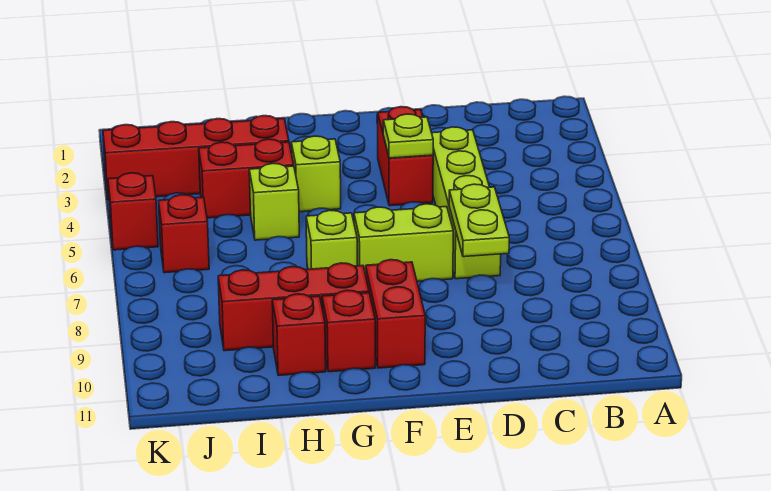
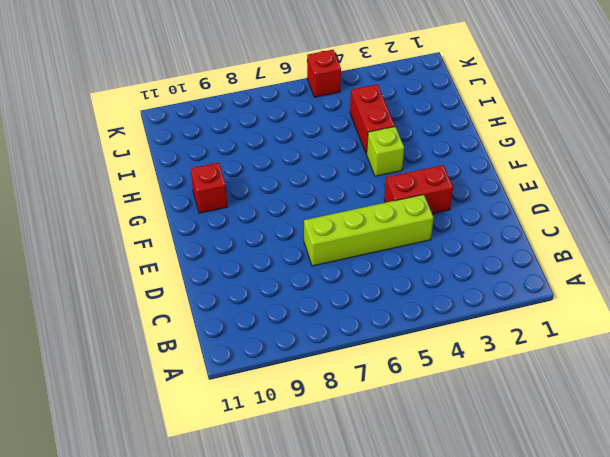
none -> lime brick E7:F7 level 1
none -> red brick F9:F10 level 1
none -> lime brick G7 level 1

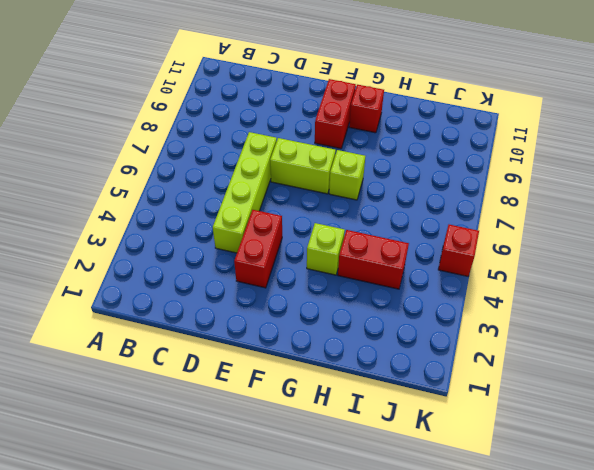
none -> red brick G9:I9 level 1
none -> red brick H3:K3 level 1
none -> lime brick H5 level 1

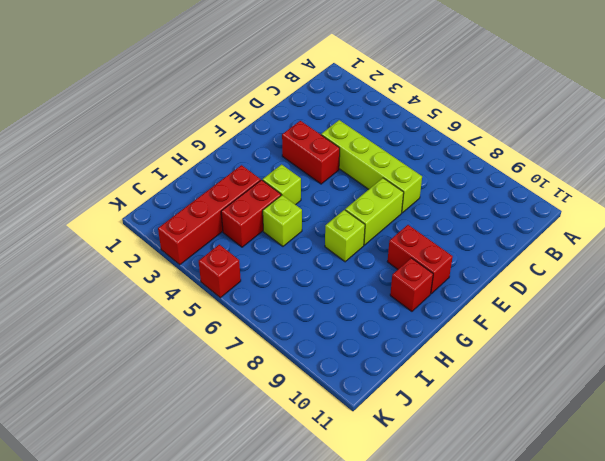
none -> red brick G9:I9 level 1
none -> red brick H10 level 1
none -> red brick J6 level 1

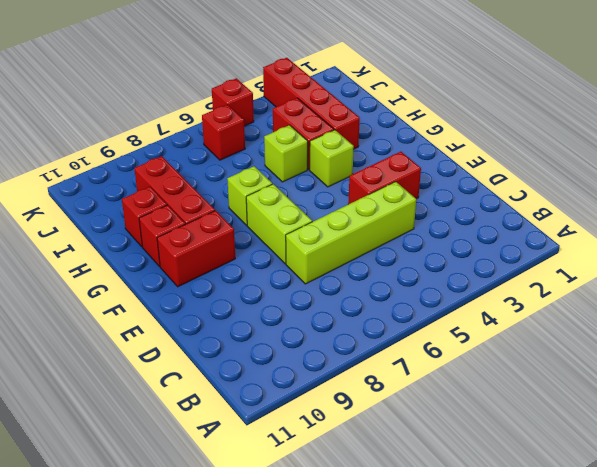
none -> lime plate D7:D8 level 2
none -> lime plate E4 level 2

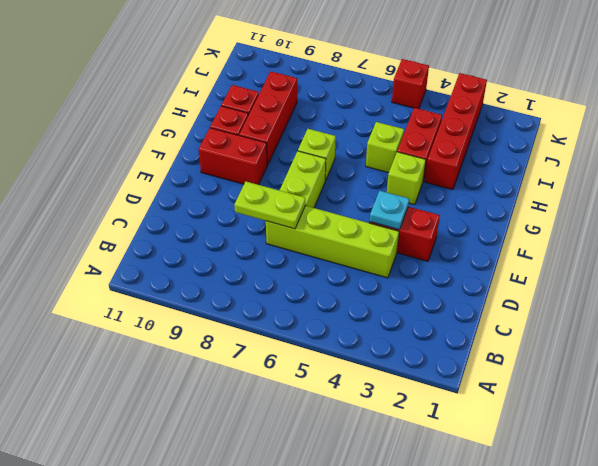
cyan plate E4 level 2 -> lime plate E4 level 2
none -> red brick J6 level 1

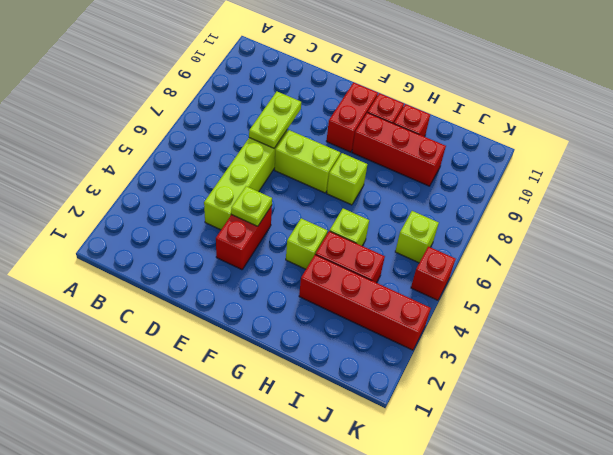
lime brick J6 level 1 -> red brick J6 level 1

